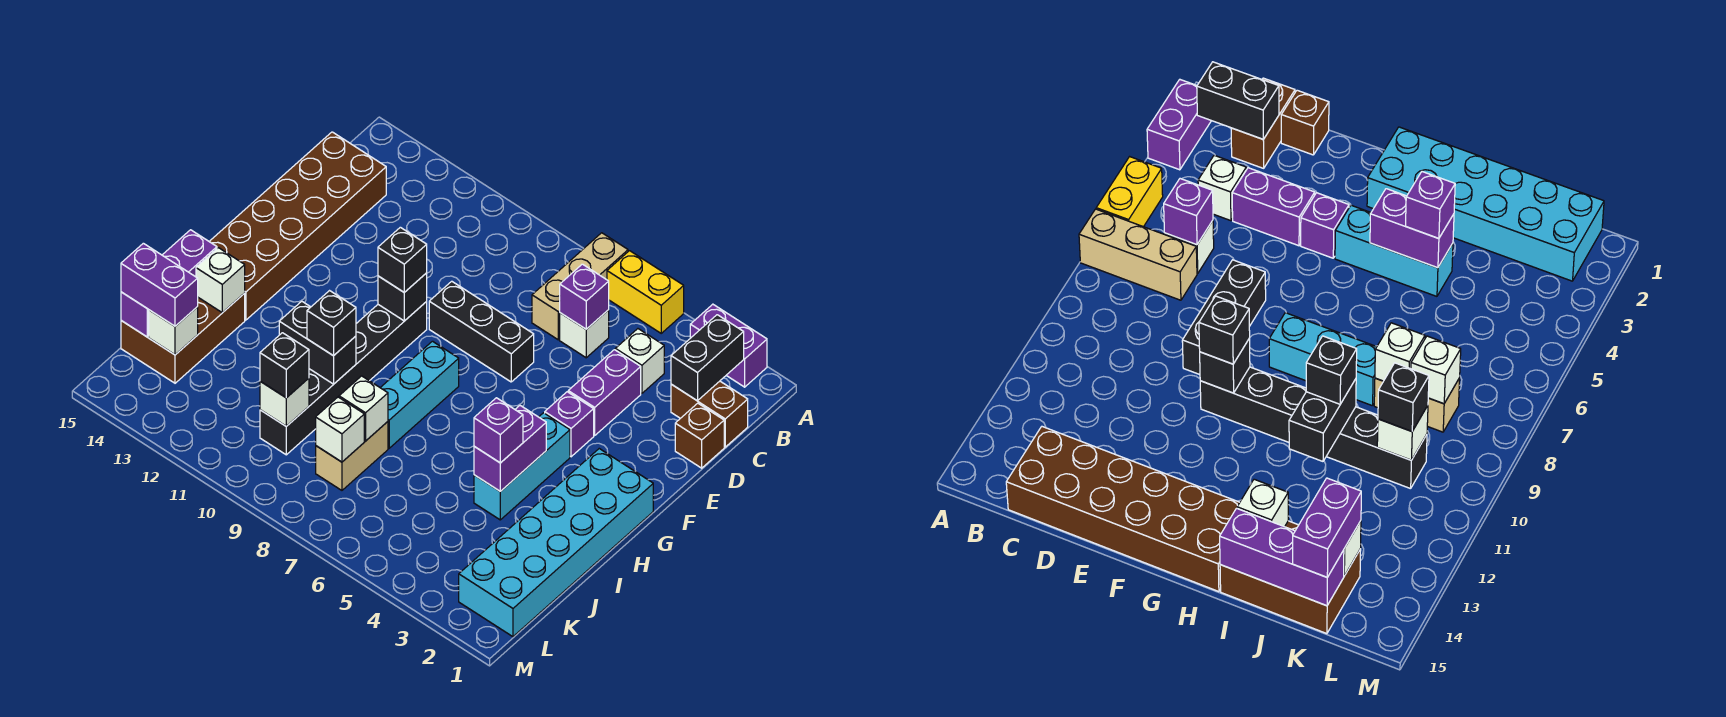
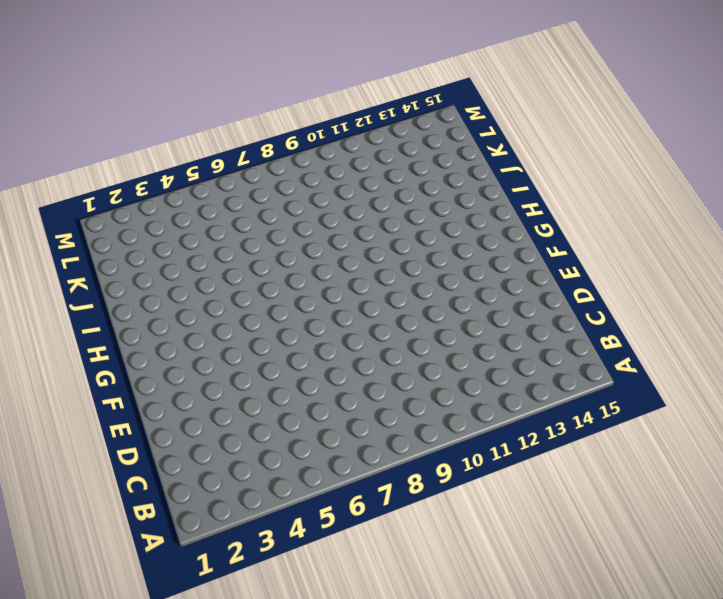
none -> purple brick A2:A3 level 1
none -> yellow brick A5:A6 level 1
none -> tan brick A7:C7 level 1
none -> brown brick C1:C2 level 1

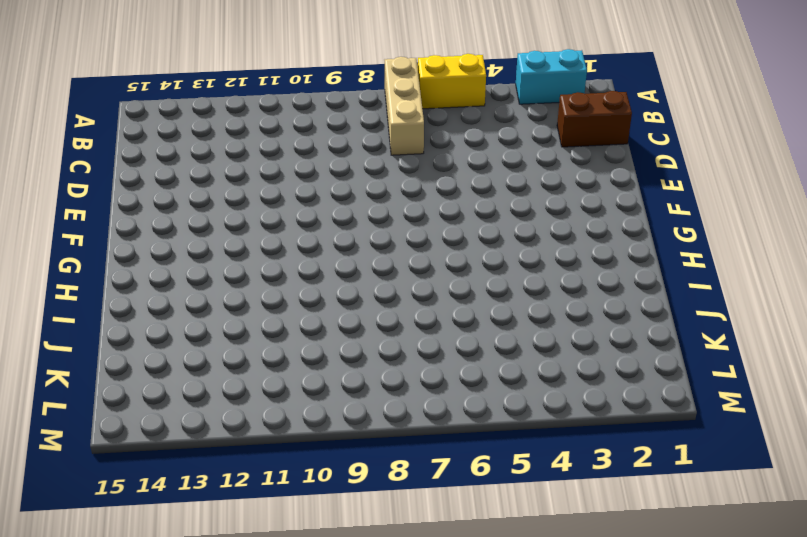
cyan brick A2:A3 level 1 -> purple brick A2:A3 level 1
none -> white brick C4 level 1
none -> white brick C6 level 1
none -> brown brick C14:H15 level 1
none -> brown brick D1 level 1

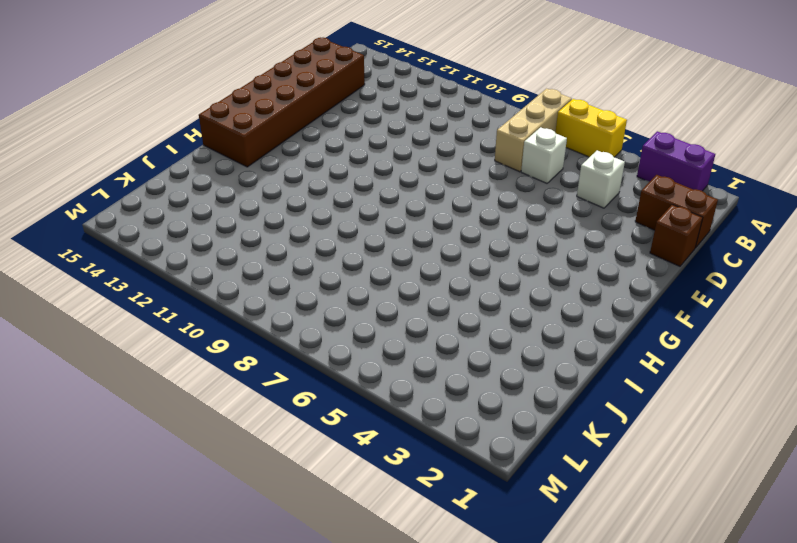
none -> purple brick D4:E4 level 1
none -> black brick E7:E9 level 1
none -> purple brick F4 level 1
none -> black brick F10:K10 level 1

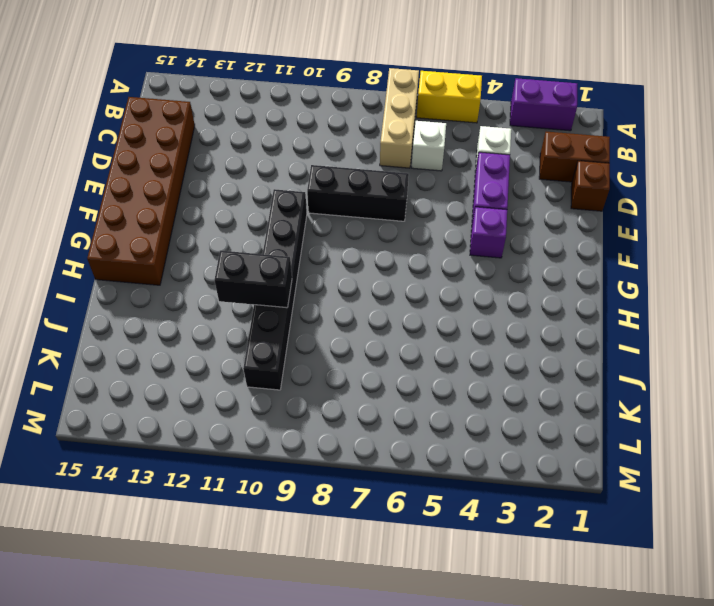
none -> cyan brick G1:L2 level 1
none -> cyan brick G4:I4 level 1
none -> cyan brick G8:I8 level 1
none -> brown brick I14:K15 level 1

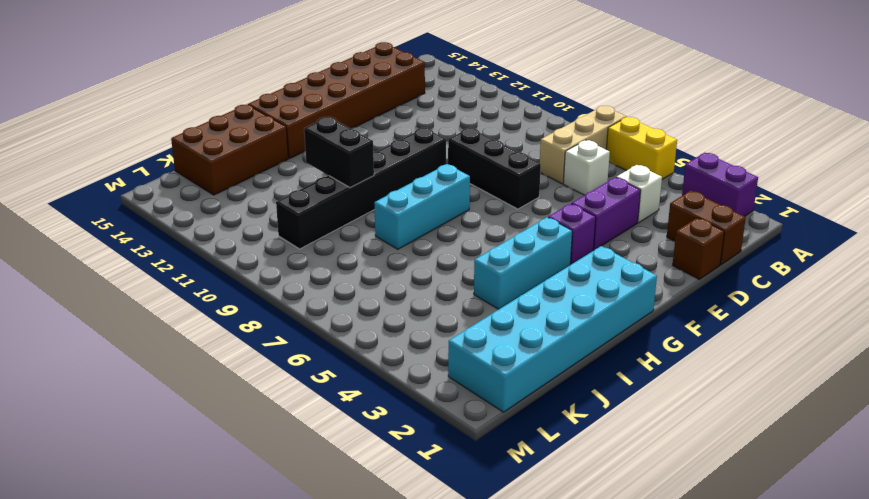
none -> tan brick J8:K8 level 1
none -> black brick B2:C2 level 2
none -> purple brick C6 level 2
none -> black brick F10 level 2

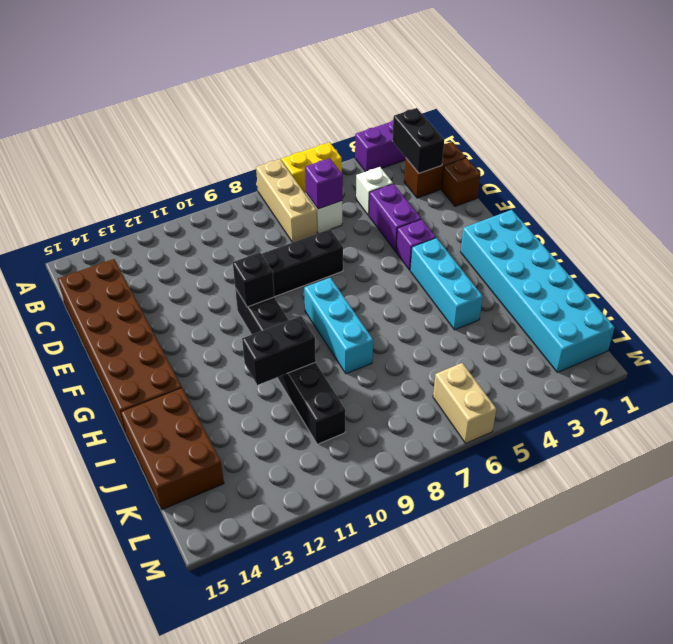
tan brick L6:M6 level 1 -> tan brick J8:K8 level 1
none -> purple brick H4:I4 level 2
none -> white brick I14 level 2
none -> purple brick I15:K15 level 2
none -> white brick J8 level 2

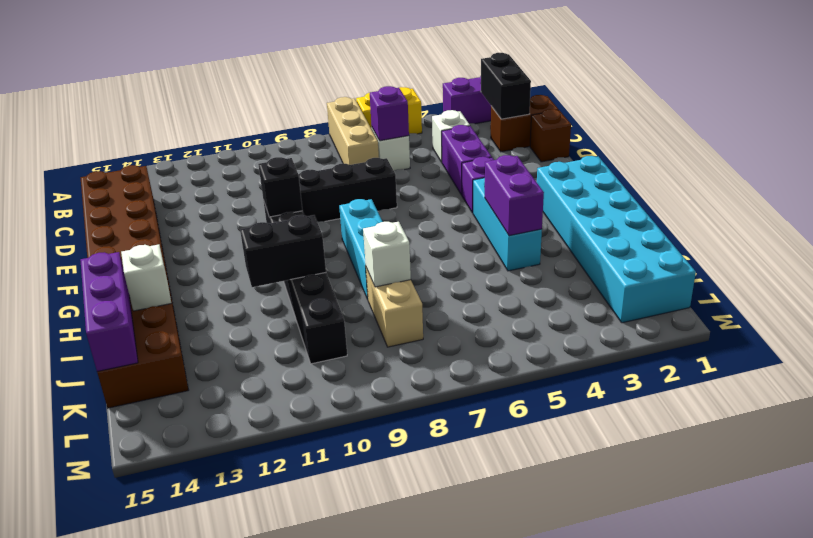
none -> white brick K8 level 2
none -> white brick K10 level 2
none -> white brick K14 level 2
none -> black brick F10 level 3

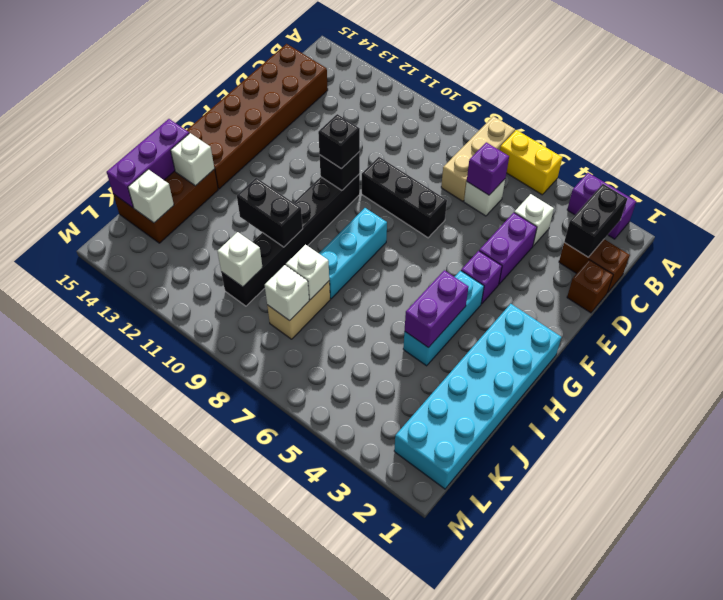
none -> purple brick I4 level 3
none -> black brick I10 level 3
none -> black brick K10 level 3
none -> purple brick K14:K15 level 3

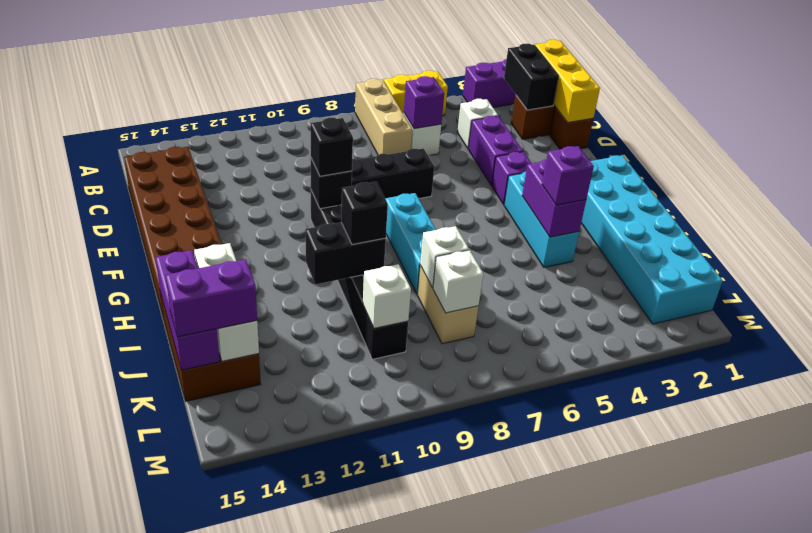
yellow brick B1:D1 level 2 -> none
none -> black brick K10 level 3

